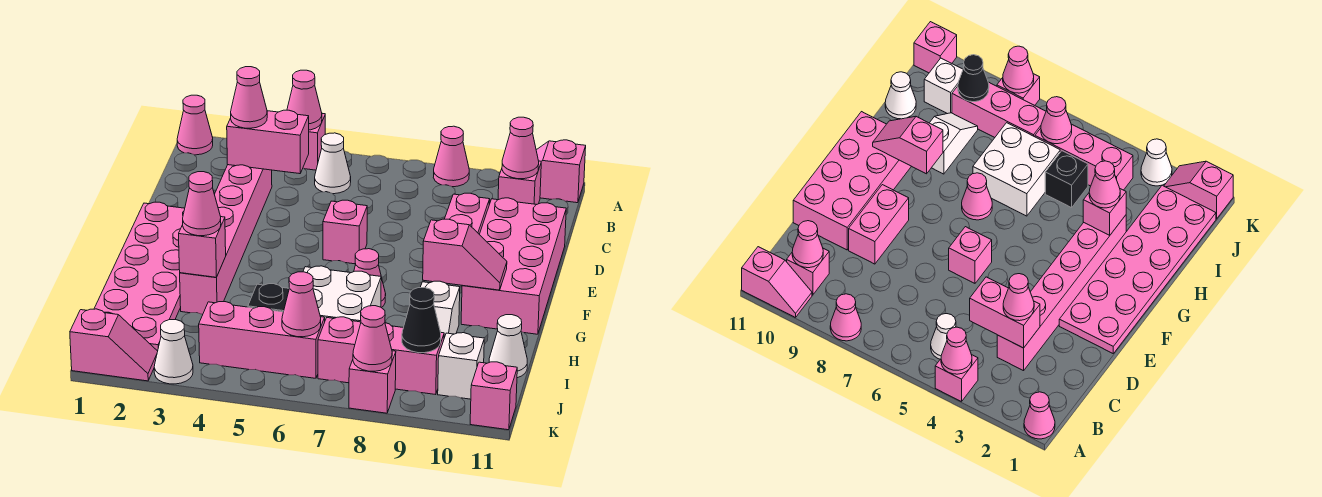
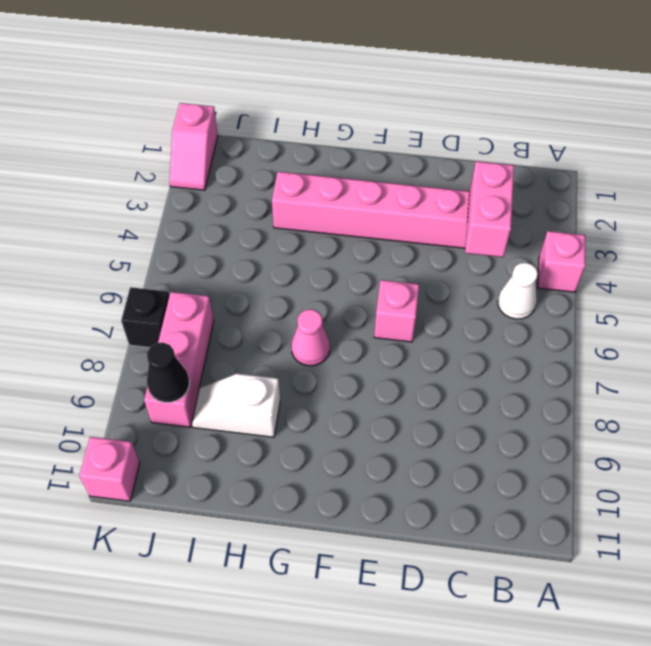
black brick K7 level 1 -> black brick I5 level 1
none -> pink cone A1 level 1
none -> pink cone A8 level 1
none -> pink slope A10:A11 level 1 top 11
none -> pink brick B10 level 1

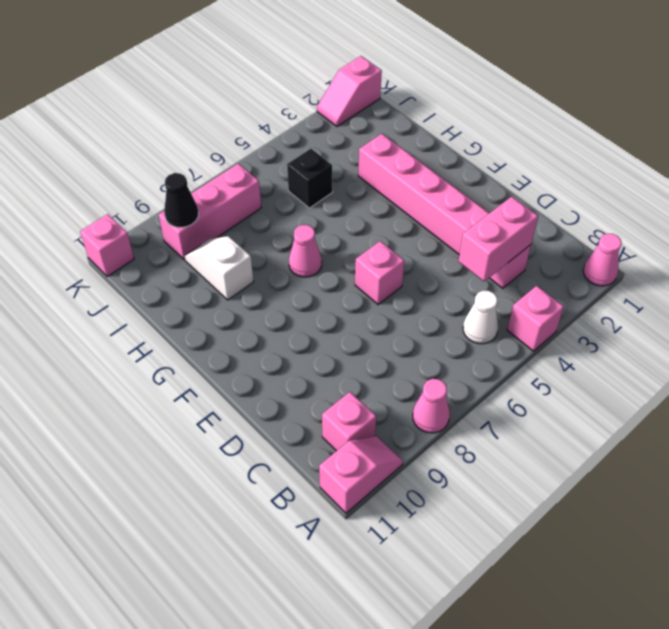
none -> pink brick D9:E9 level 1
none -> pink brick D10:G11 level 1
none -> pink plate E1:J2 level 1
none -> white brick H6:I7 level 1

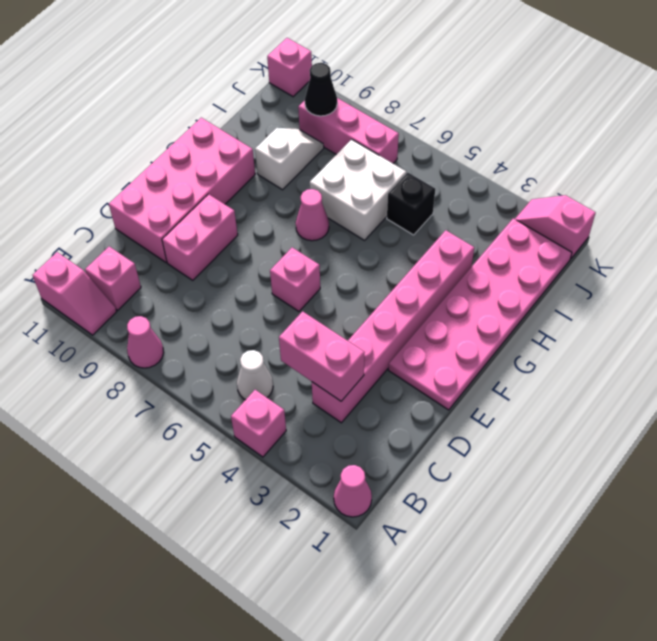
none -> white cone I11 level 1
none -> pink brick J4:J6 level 1
none -> white brick J10 level 1
none -> white cone K3 level 1

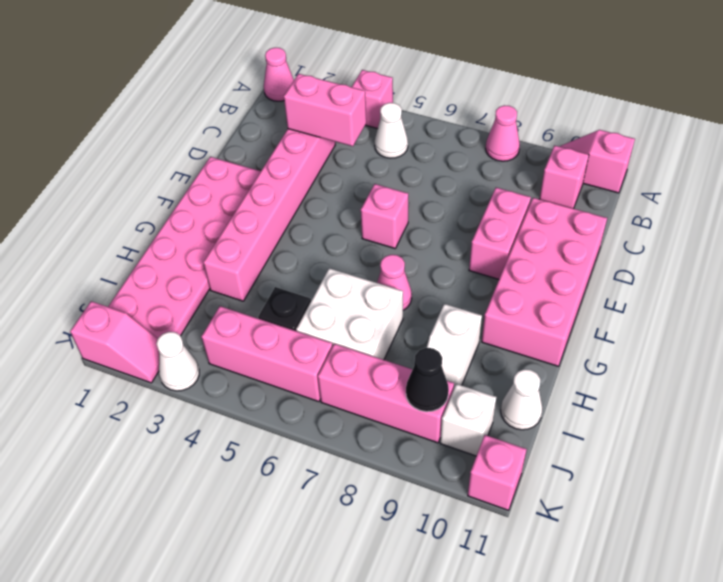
none -> pink brick K8 level 1
none -> pink cone A4 level 2
none -> pink cone B10 level 2
none -> pink slope G9:G10 level 2 top 9

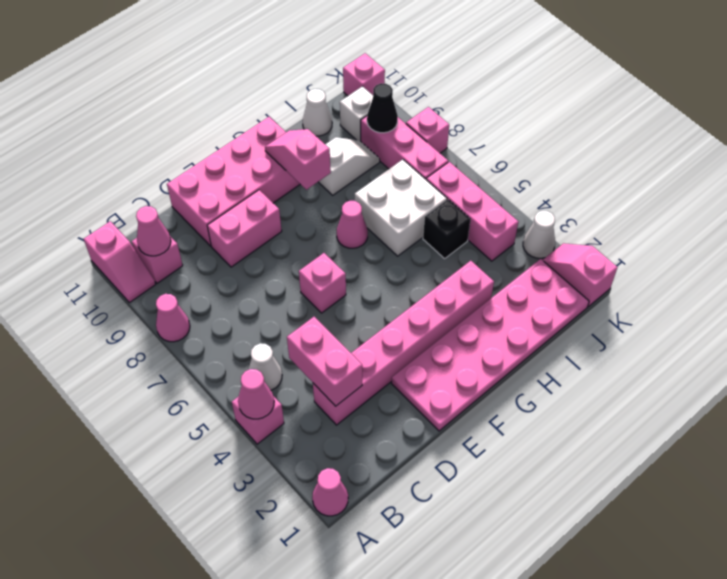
none -> pink brick H3 level 2
none -> pink cone J6 level 2
none -> pink cone K8 level 2
none -> pink cone C3 level 3

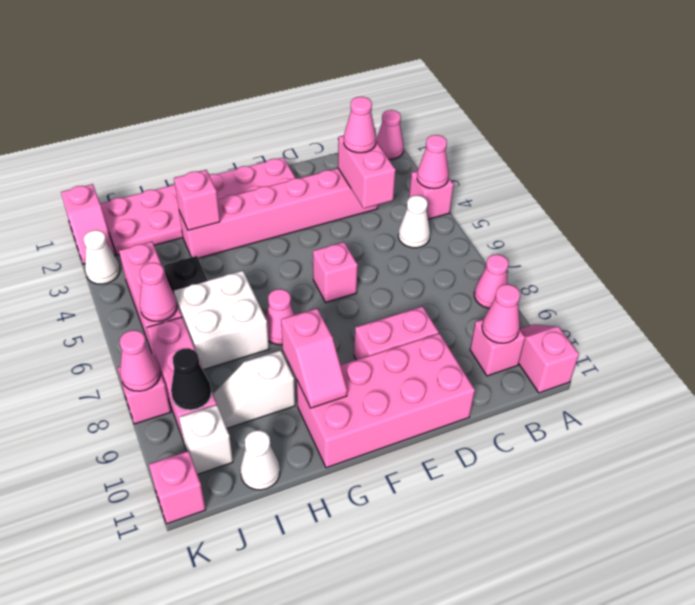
none -> pink cone H3 level 3

